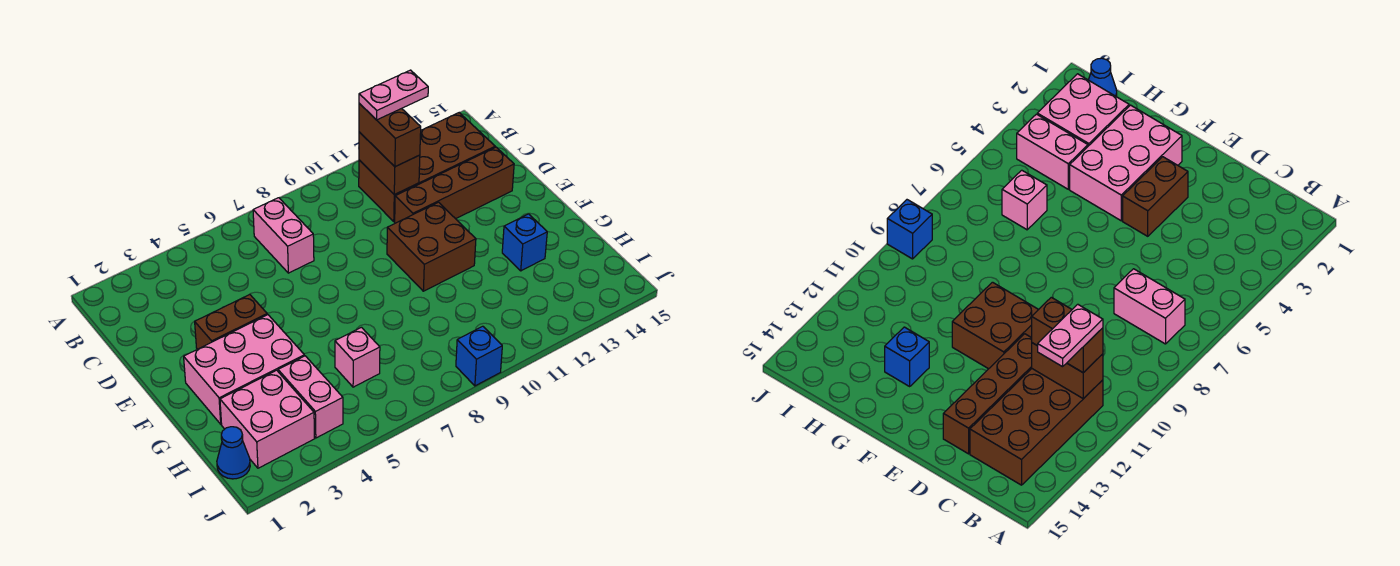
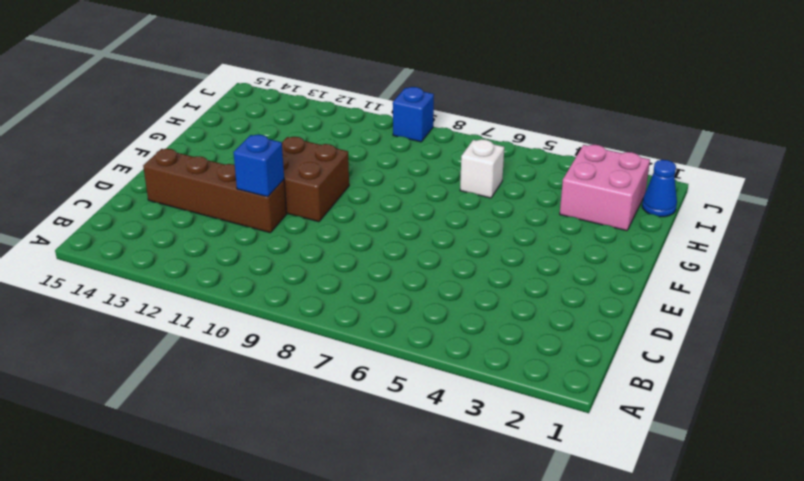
blue brick D11 level 2 -> blue brick G13 level 1
white brick H6 level 1 -> pink brick H6 level 1
none -> pink brick B7:C7 level 1
none -> brown brick B11:C14 level 1
none -> brown brick E3:E4 level 1

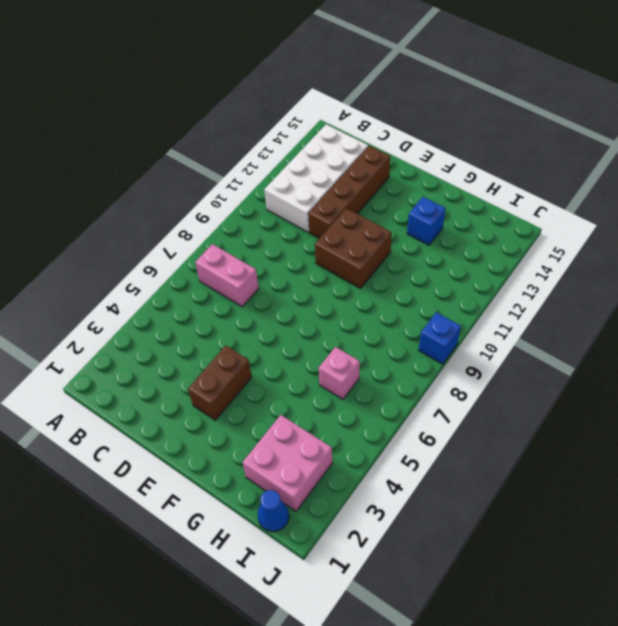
white brick B11:C14 level 1 -> brown brick B11:C14 level 1
none -> pink brick F2:G4 level 1
none -> pink brick H4:I4 level 1
none -> brown brick B11:C11 level 2

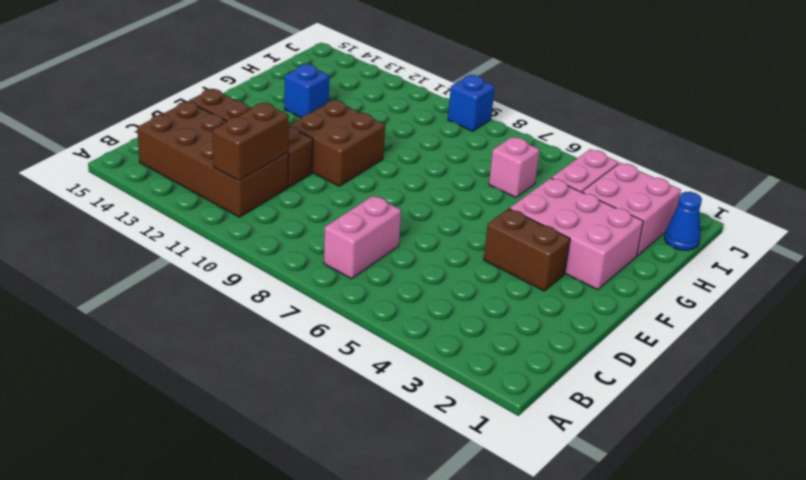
none -> brown brick B11:C11 level 3
none -> pink plate B11:B12 level 4

